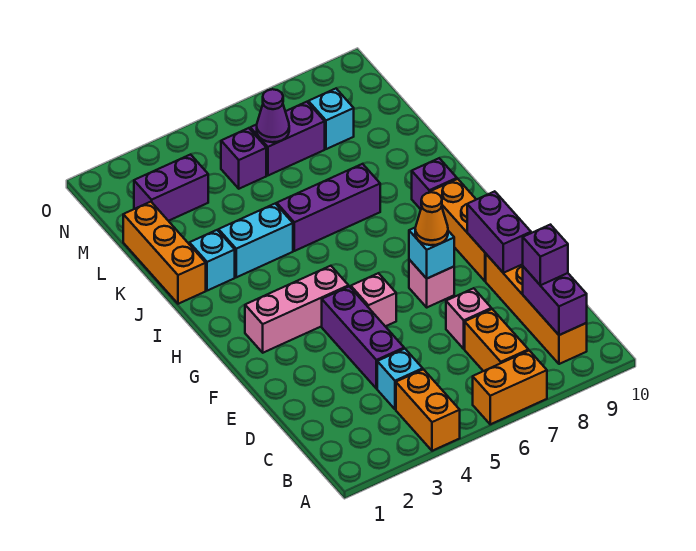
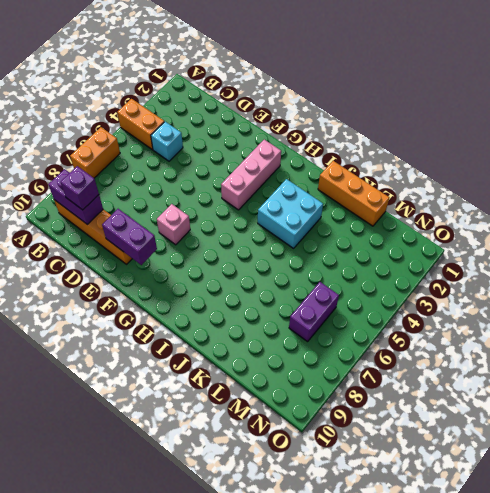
cyan brick I3:J4 level 1 -> cyan brick J3:J4 level 1
none -> orange brick B7:C7 level 1
none -> purple brick D4:F4 level 1
none -> pink brick D7 level 1

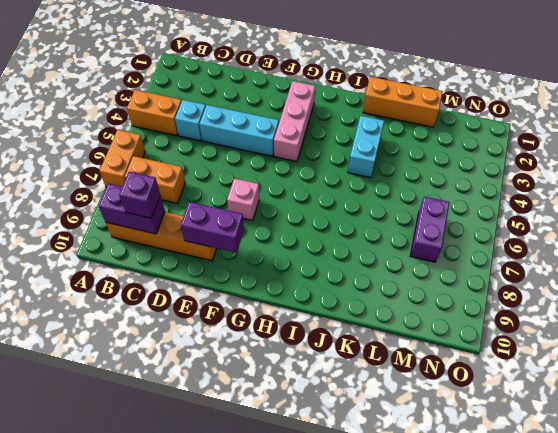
cyan brick D4:F4 level 1 -> purple brick D4:F4 level 1
none -> pink brick D7 level 1
none -> pink brick F5 level 1
none -> orange brick F9:H9 level 1

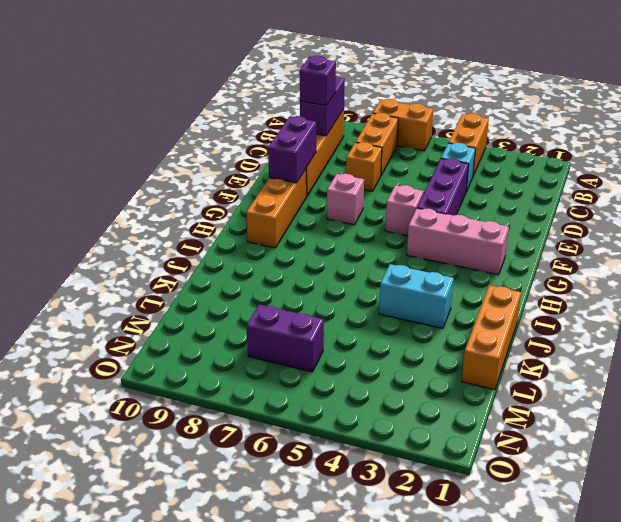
orange brick D7 level 1 -> pink brick D7 level 1
none -> purple brick I9 level 1
none -> cyan brick J2 level 1
none -> purple brick J5:J7 level 1

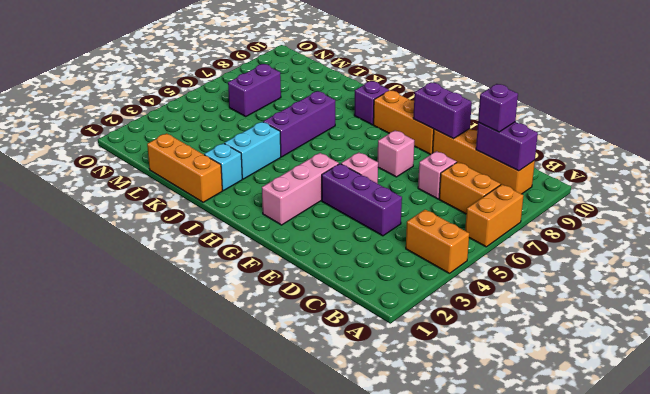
none -> cyan brick C4 level 1
none -> purple brick M2:M3 level 1
none -> purple brick M5 level 1

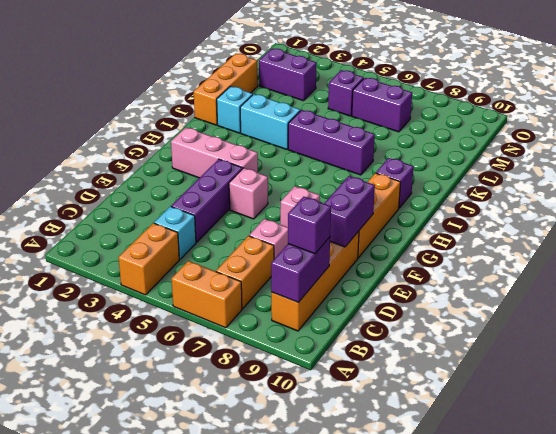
none -> cyan brick M8 level 1
none -> cyan brick F7 level 2
none -> purple cone M6 level 2

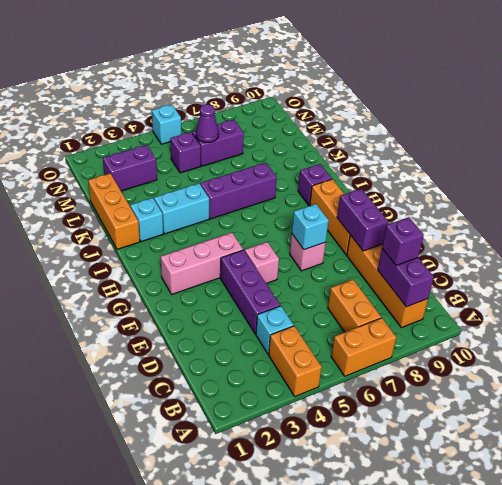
cyan brick O5 level 1 -> cyan brick M8 level 1
none -> pink brick D7 level 1
none -> orange cone F7 level 3

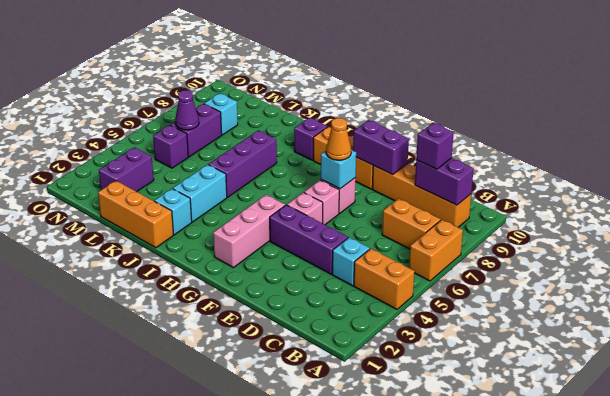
pink brick F6 level 1 -> pink brick D7 level 1

